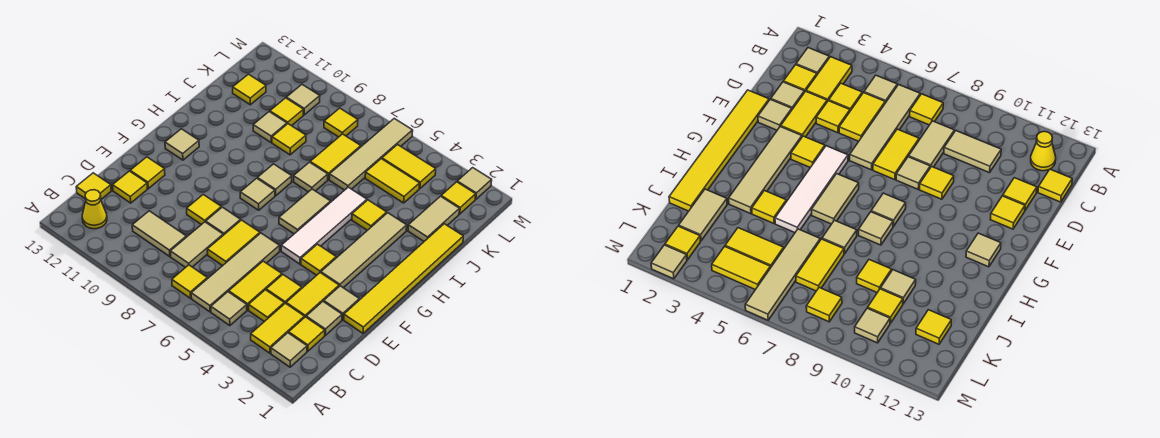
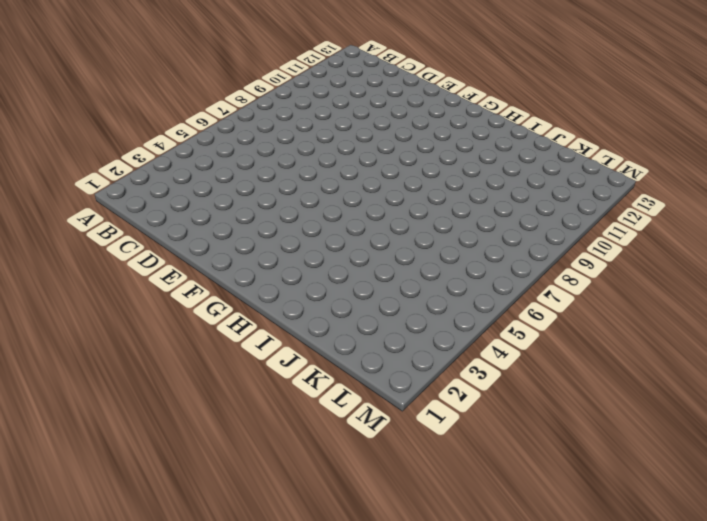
none -> tan tile B2 level 1
none -> yellow tile B3:C3 level 1
none -> tan tile B5 level 1
none -> tan tile B6:E6 level 1

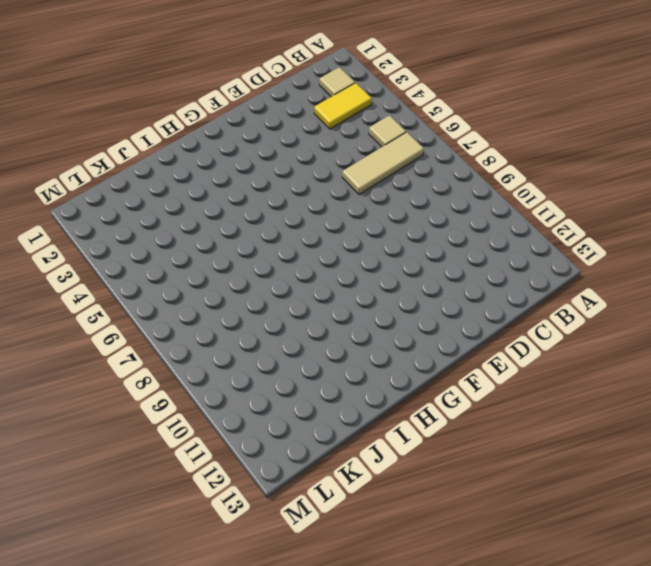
tan tile B6:D6 level 1 -> tan tile B6:E6 level 1
none -> yellow tile B7 level 1
none -> yellow cone B12 level 1
none -> yellow tile C2 level 1
none -> yellow tile C4 level 1

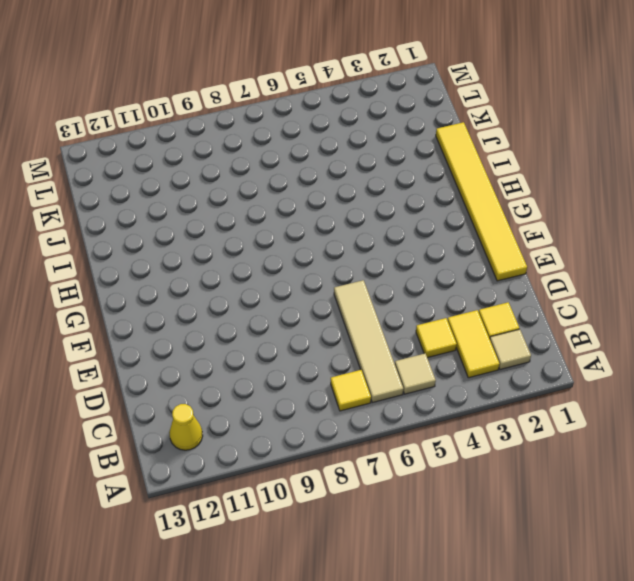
none -> yellow tile C5:D5 level 1
none -> tan tile C8:D8 level 1
none -> tan tile C9:C10 level 1
none -> yellow tile C13 level 1

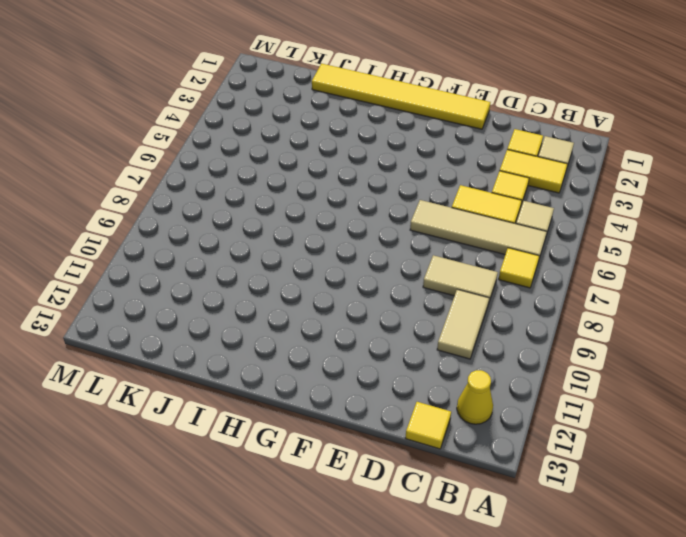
none -> tan tile D2 level 1
none -> yellow tile D3:E3 level 1
none -> yellow tile D4 level 1
none -> yellow tile D7:E7 level 1

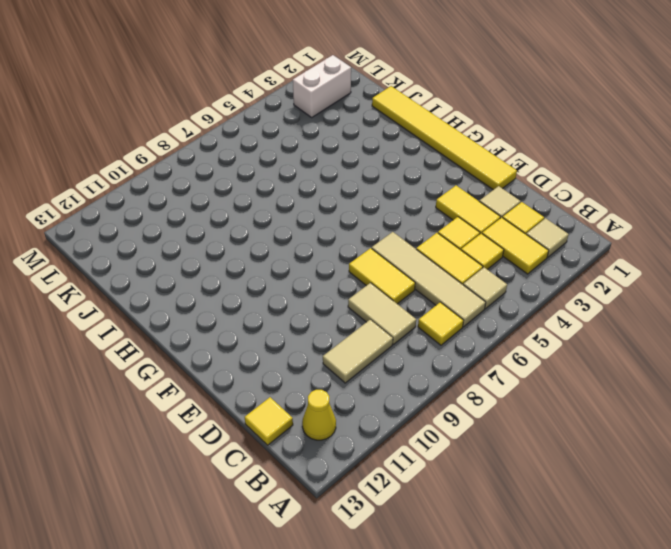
white brick L2:L3 level 1 -> yellow tile L2 level 1
none -> yellow tile D12 level 1
none -> tan tile E2 level 1
none -> tan tile E8 level 1
none -> yellow tile E9 level 1

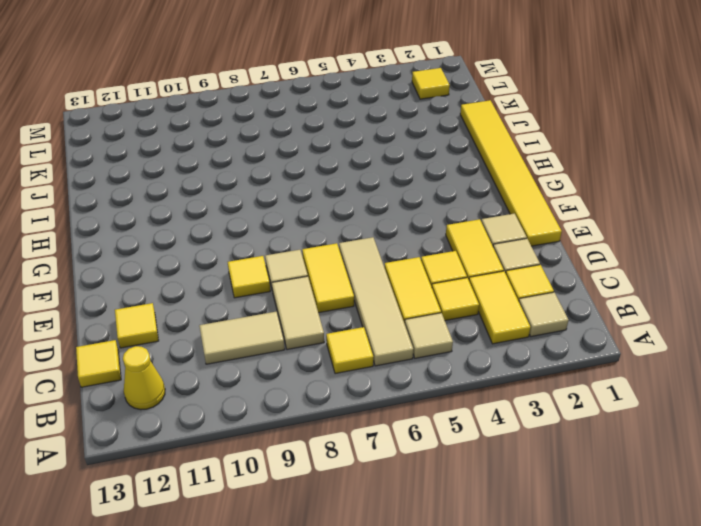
none -> yellow tile E12 level 1
none -> tan tile F3:I3 level 1
none -> yellow tile F4 level 1
none -> white tile F5:I5 level 1

